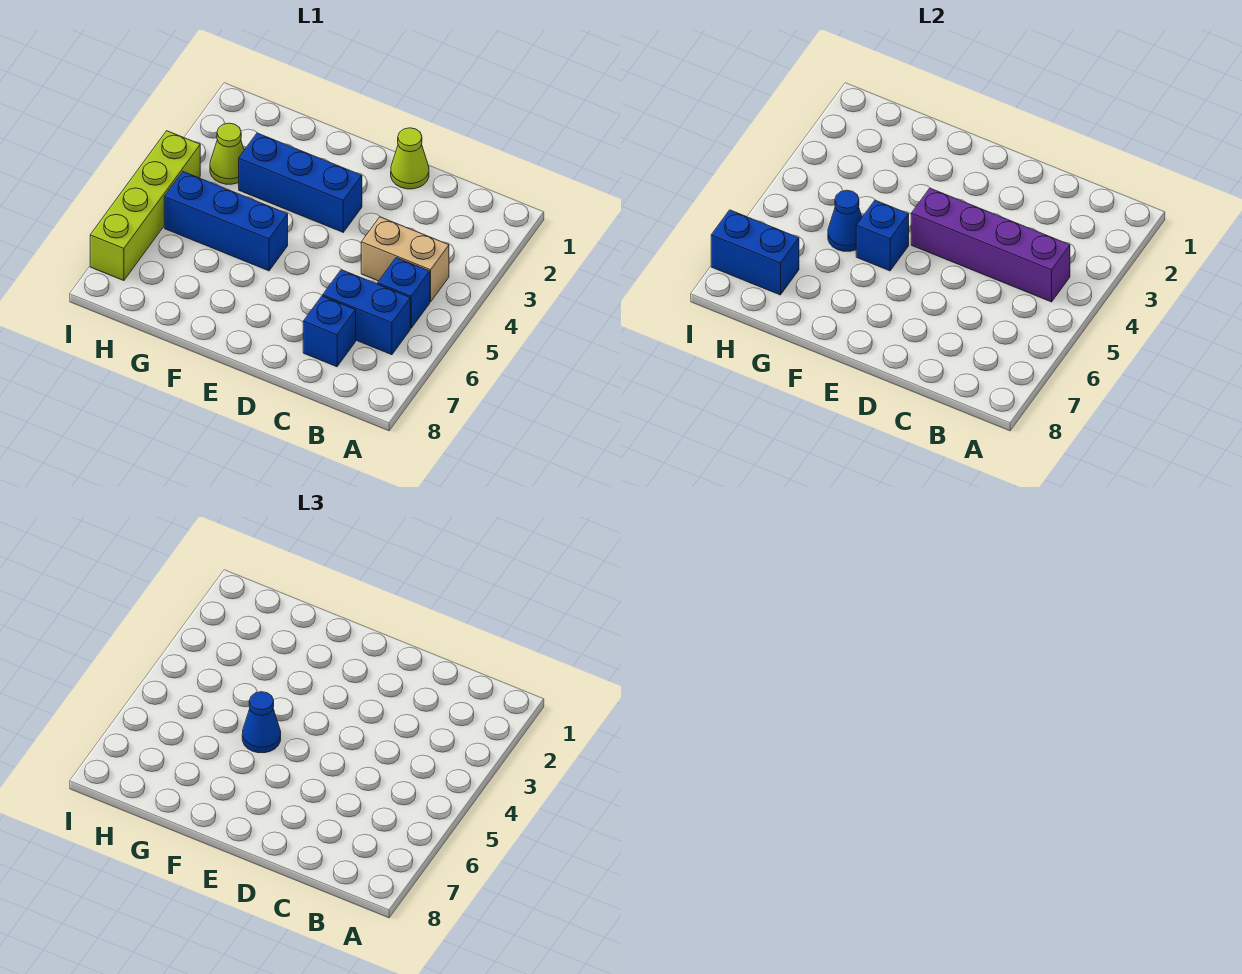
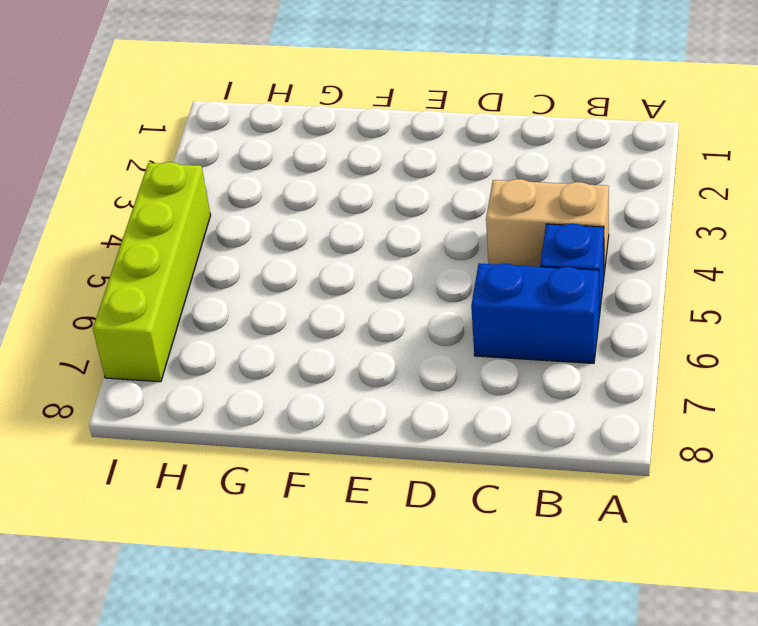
none -> blue brick C7 level 1
none -> lime cone D1 level 1
none -> blue brick E3:G3 level 1

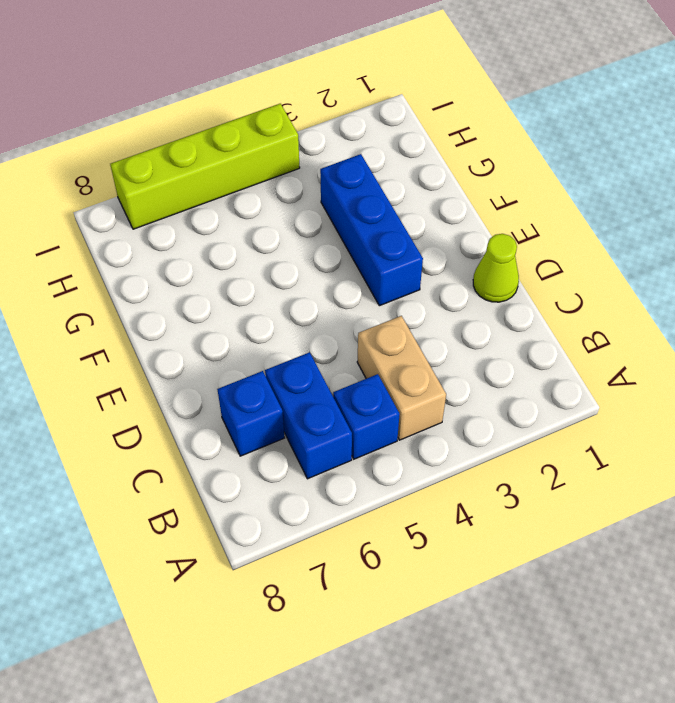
none -> blue brick F5:H5 level 1
none -> lime cone H3 level 1
none -> purple brick B4:E4 level 2

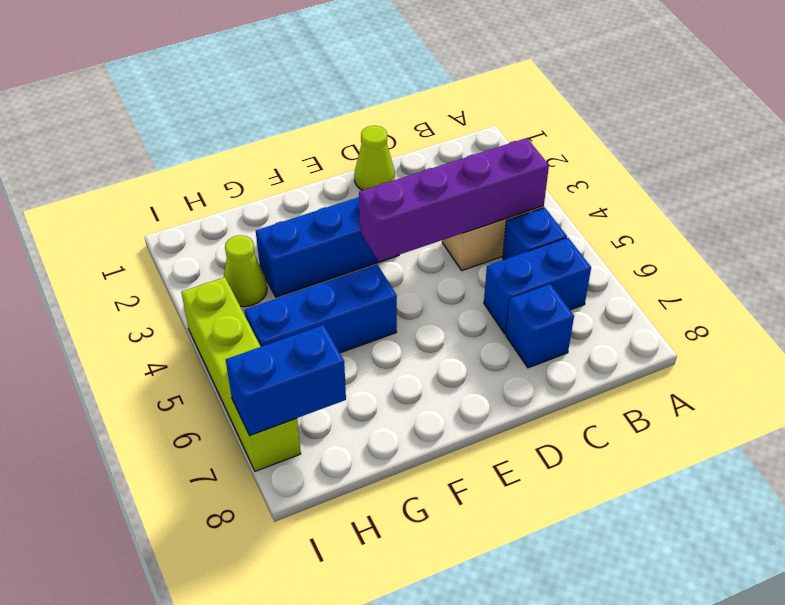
none -> blue brick F5 level 2
none -> blue cone G5 level 2
none -> blue cone F5 level 3

